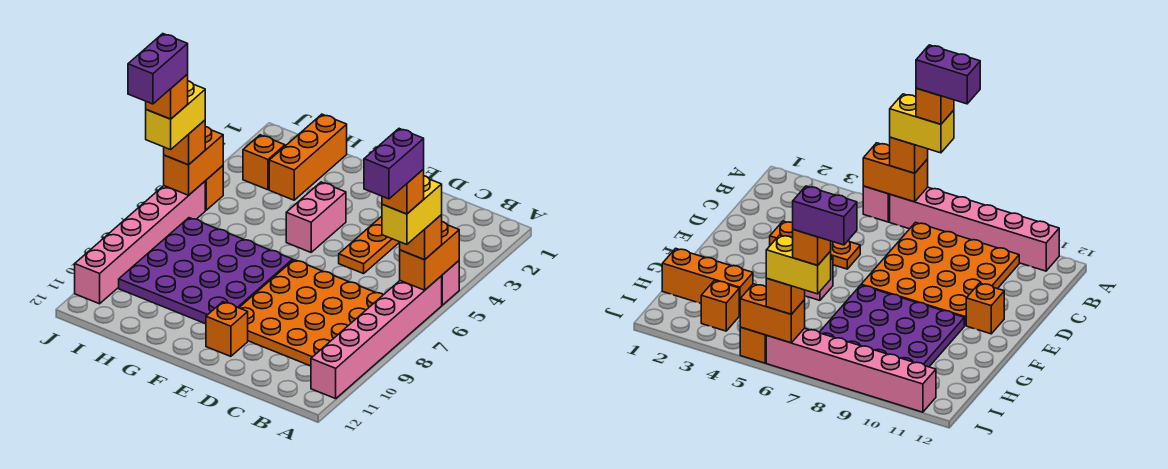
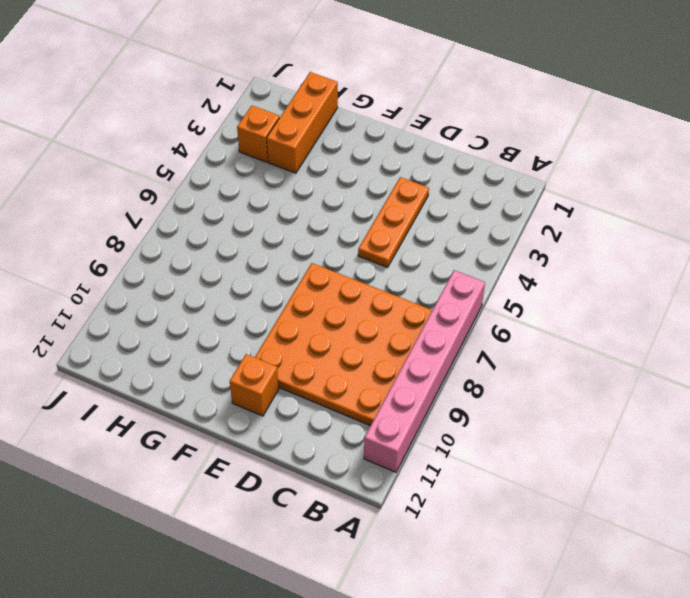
none -> pink brick A5 level 1
none -> pink brick F4:F5 level 1
none -> purple plate F7:I10 level 1

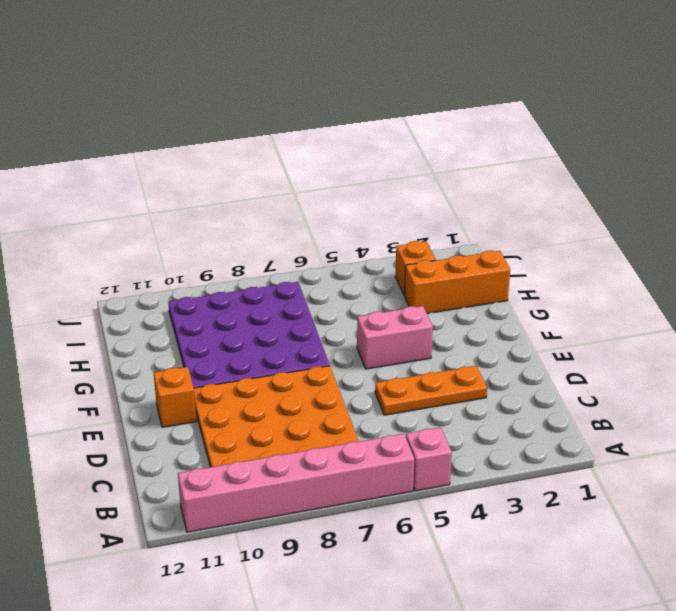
none -> orange brick J5 level 1
none -> pink brick J6:J11 level 1
none -> orange brick A5:A6 level 2

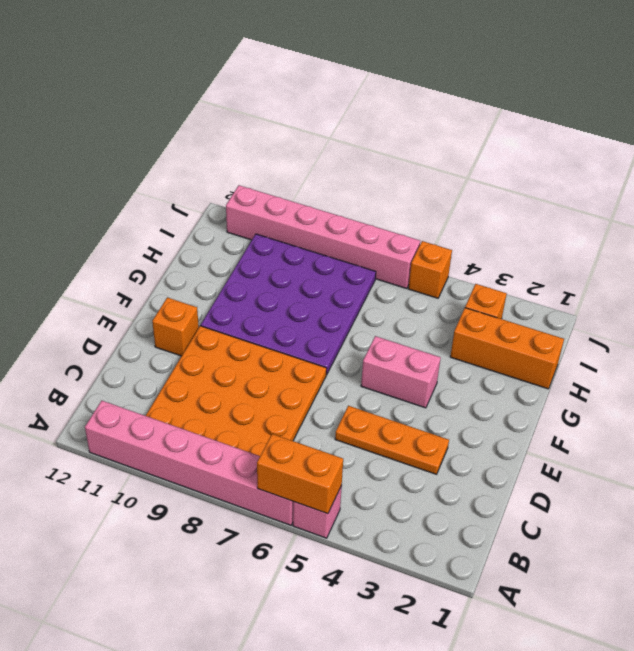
none -> orange brick J5:J6 level 2
none -> orange brick A6 level 3
none -> orange brick J6 level 3

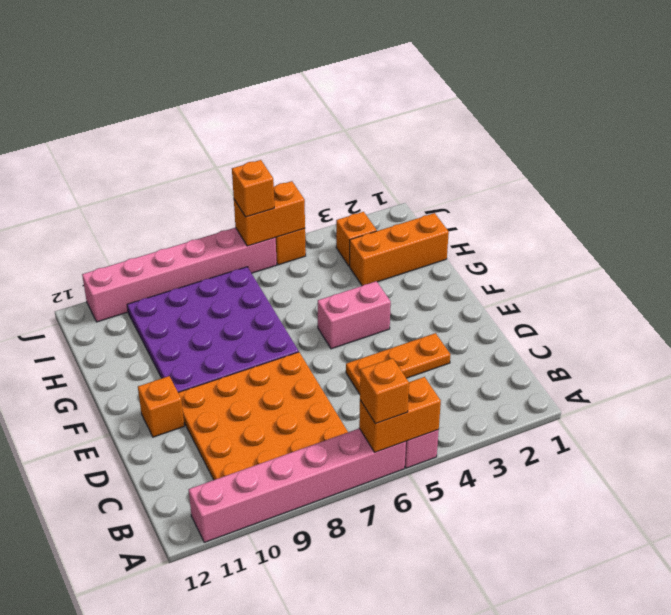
none -> yellow brick A6:A7 level 4
none -> yellow brick J6:J7 level 4
none -> orange brick A7 level 5

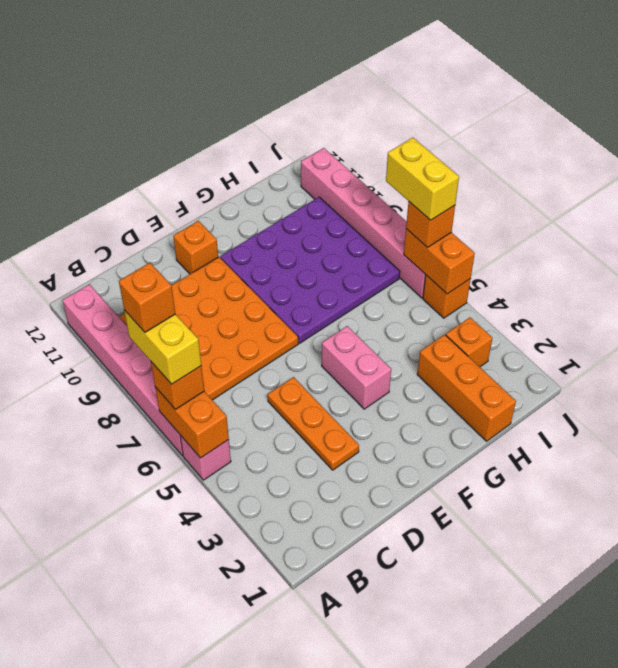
none -> orange brick J7 level 5
none -> purple brick A7:A8 level 6
none -> purple brick J7:J8 level 6

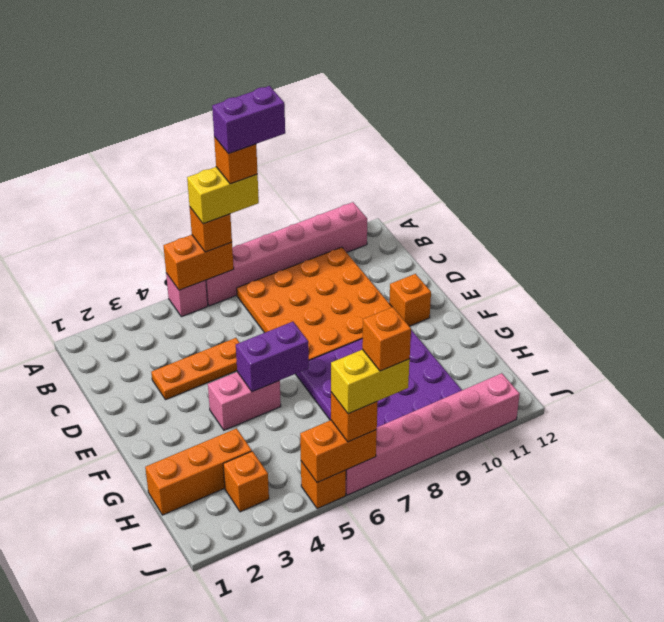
purple brick F5:F6 level 2 -> purple brick J7:J8 level 6

